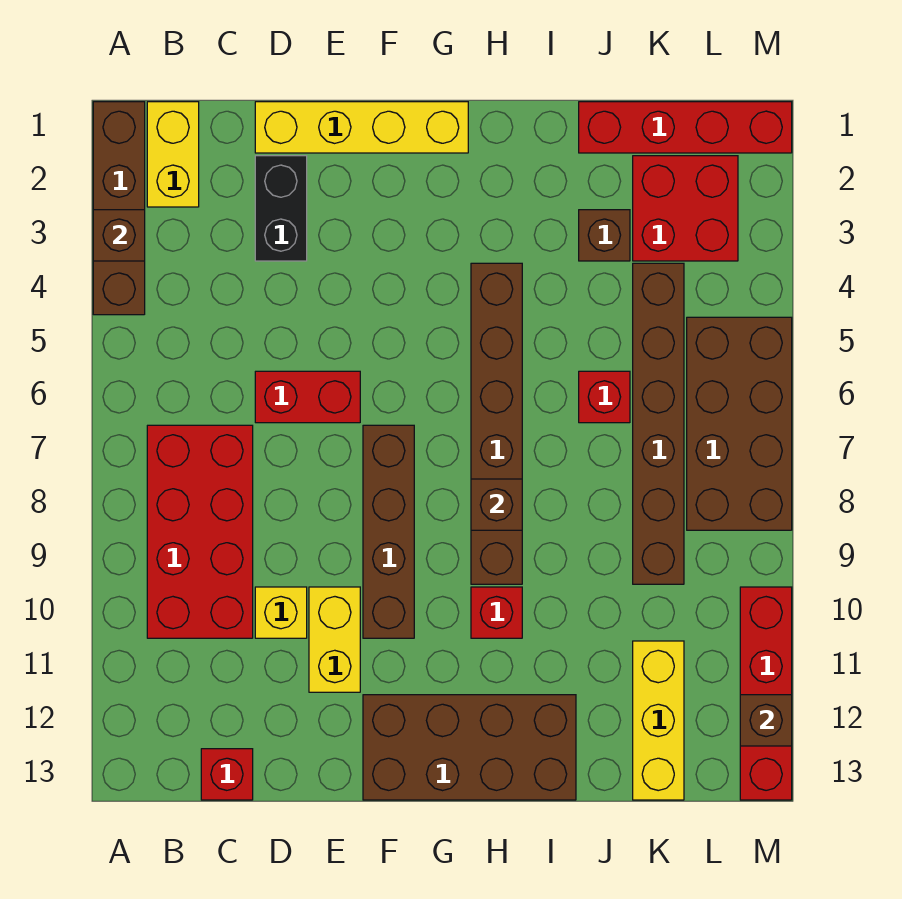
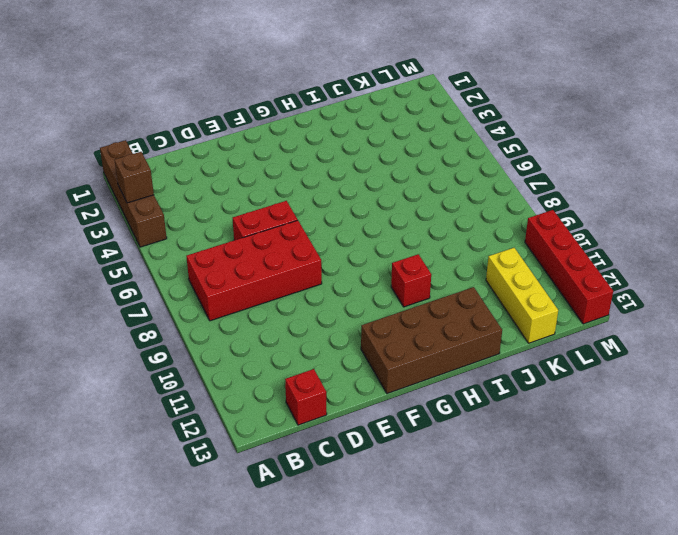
red brick B7:E8 level 1 -> red brick B7:C10 level 1
none -> yellow brick B1:B2 level 1
none -> yellow brick D1:G1 level 1
none -> black brick D2:D3 level 1

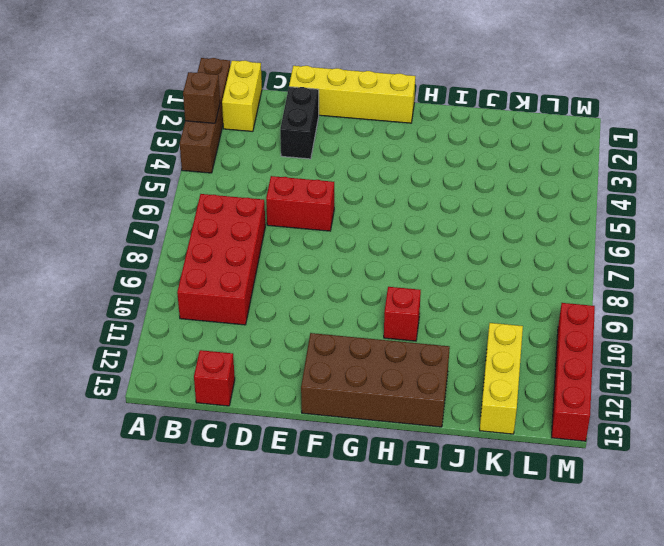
none -> yellow brick D10 level 1
none -> yellow brick E10:E11 level 1
none -> brown brick F7:F10 level 1

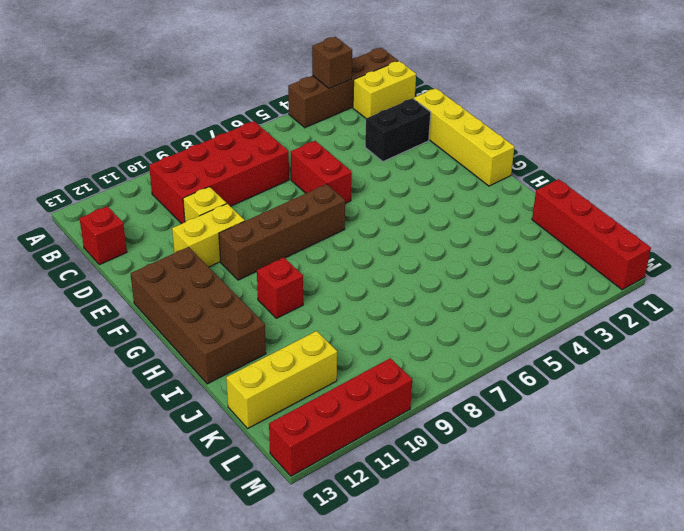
none -> brown brick H4:H9 level 1
none -> brown brick J3 level 1
none -> red brick J6 level 1

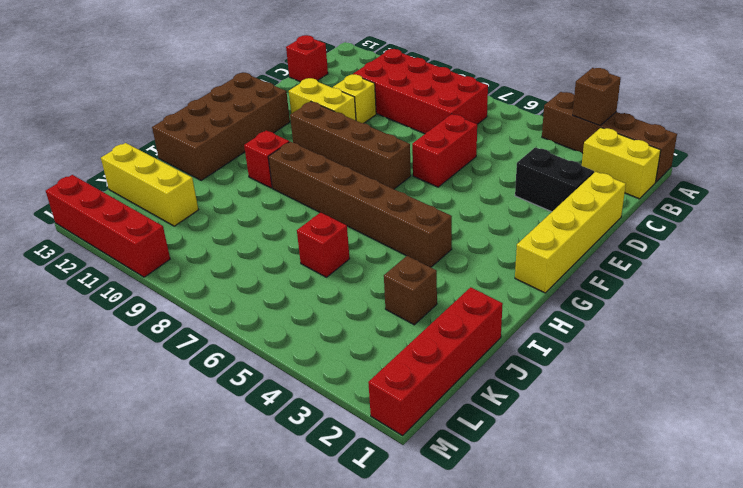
none -> red brick K2:L3 level 1
none -> brown brick K4:K9 level 1
none -> brown brick L5:M8 level 1

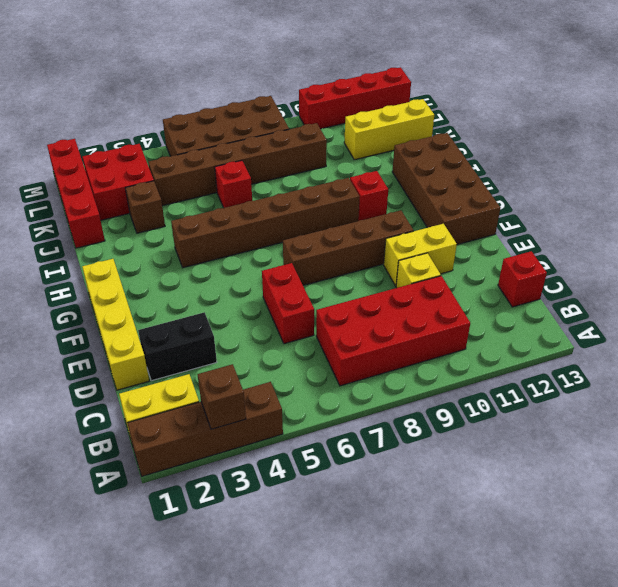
none -> brown brick H8 level 2
none -> brown brick M12 level 2

